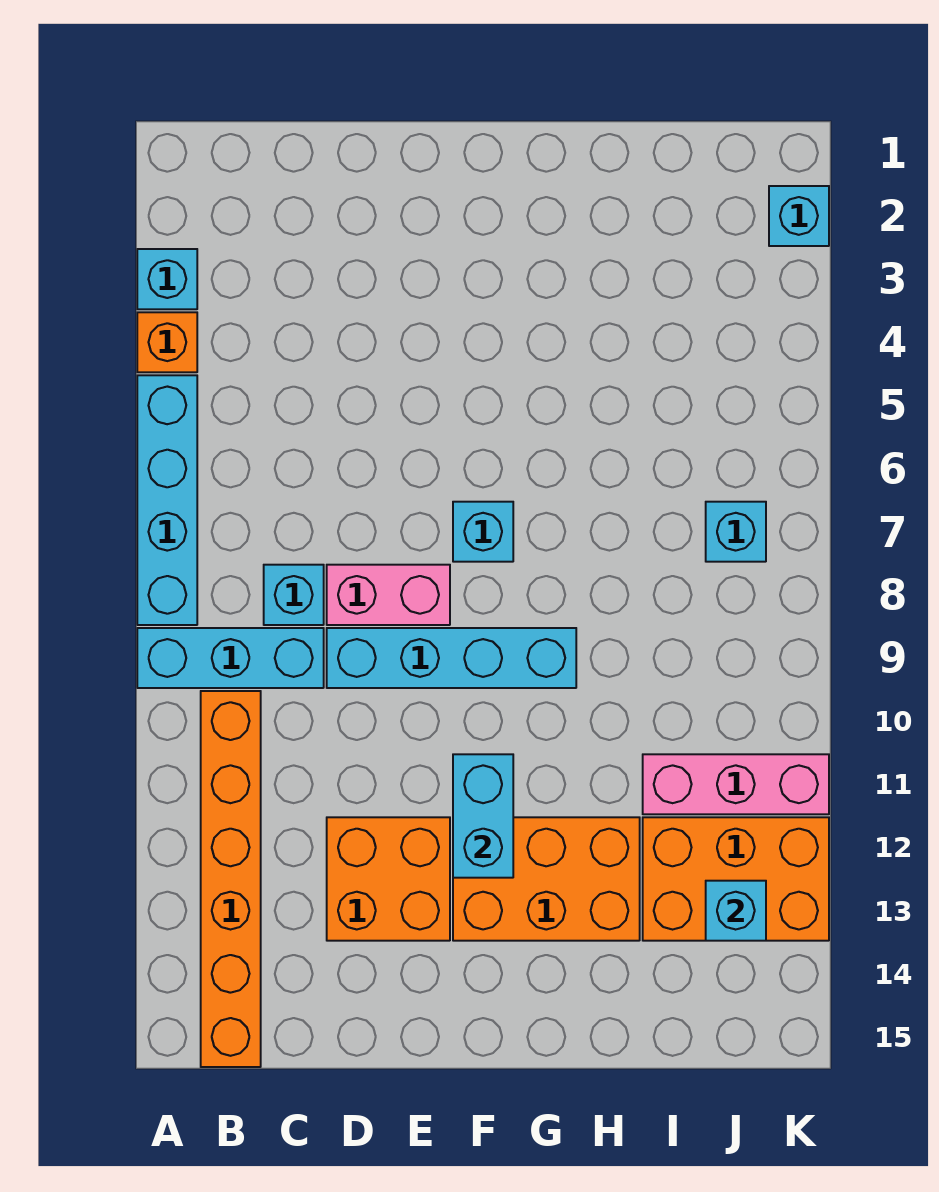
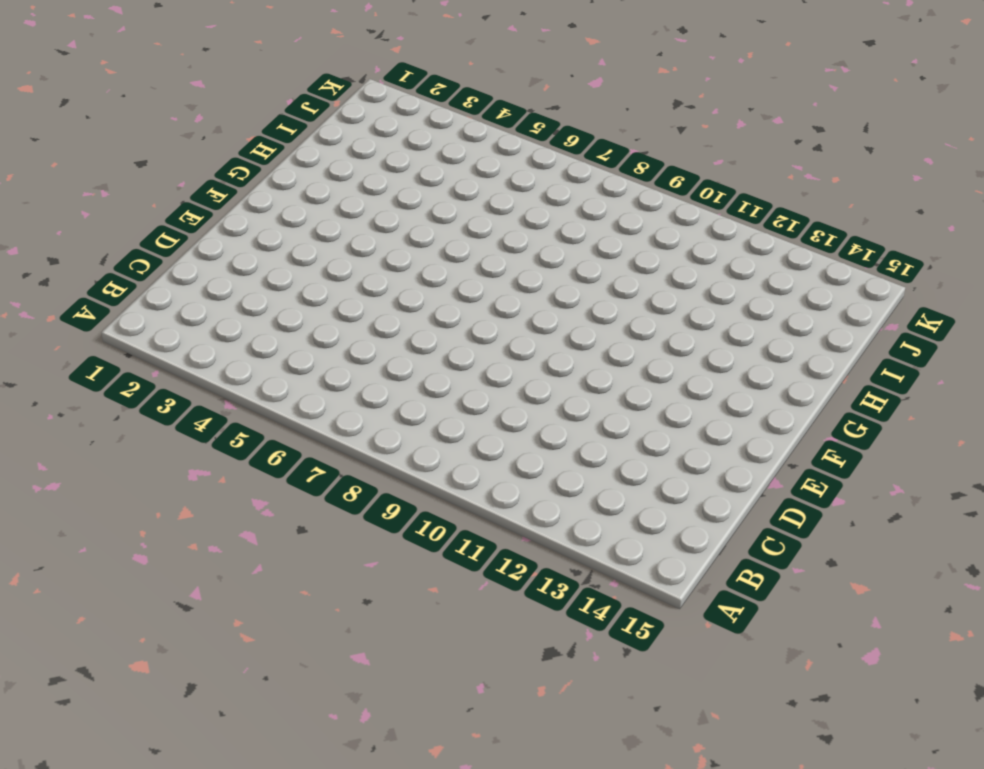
none -> cyan brick A3 level 1
none -> orange brick A4 level 1
none -> cyan brick A5:A8 level 1

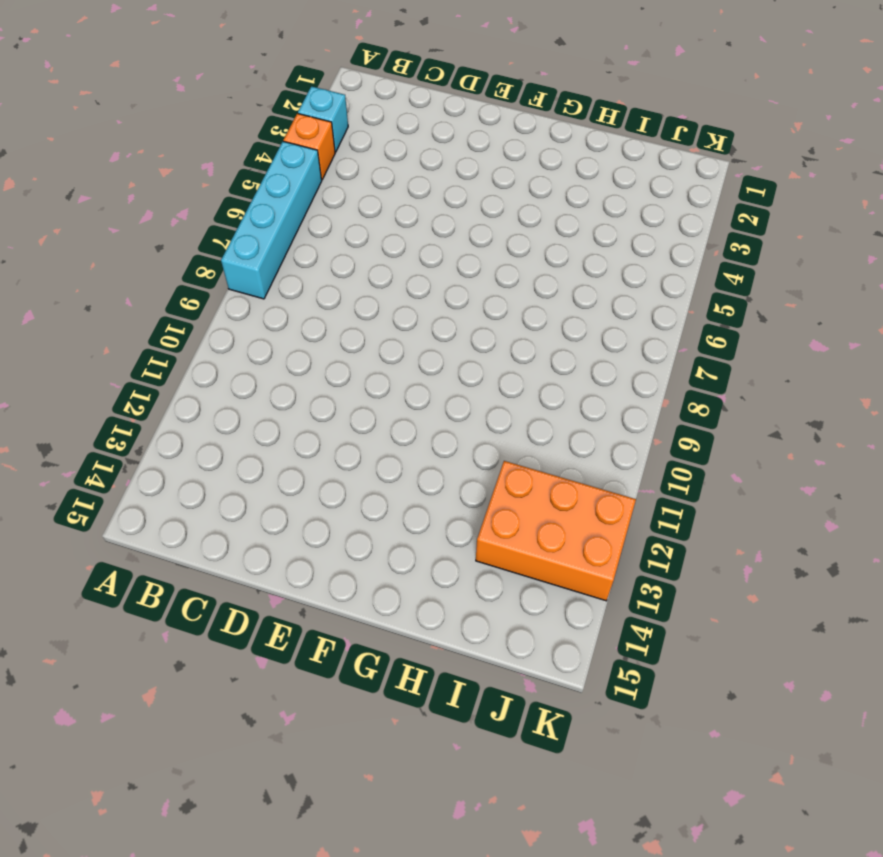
none -> cyan brick A9:C9 level 1
none -> orange brick B10:B15 level 1
none -> cyan brick C8 level 1

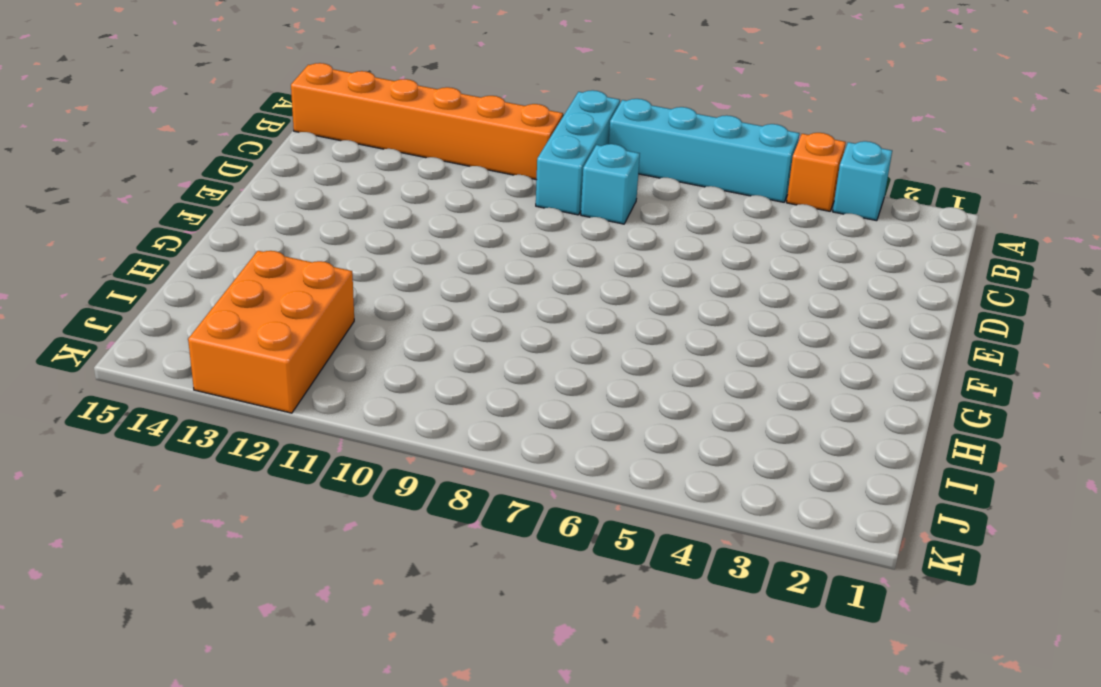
none -> pink brick D8:E8 level 1
none -> cyan brick D9:G9 level 1
none -> orange brick D12:E13 level 1

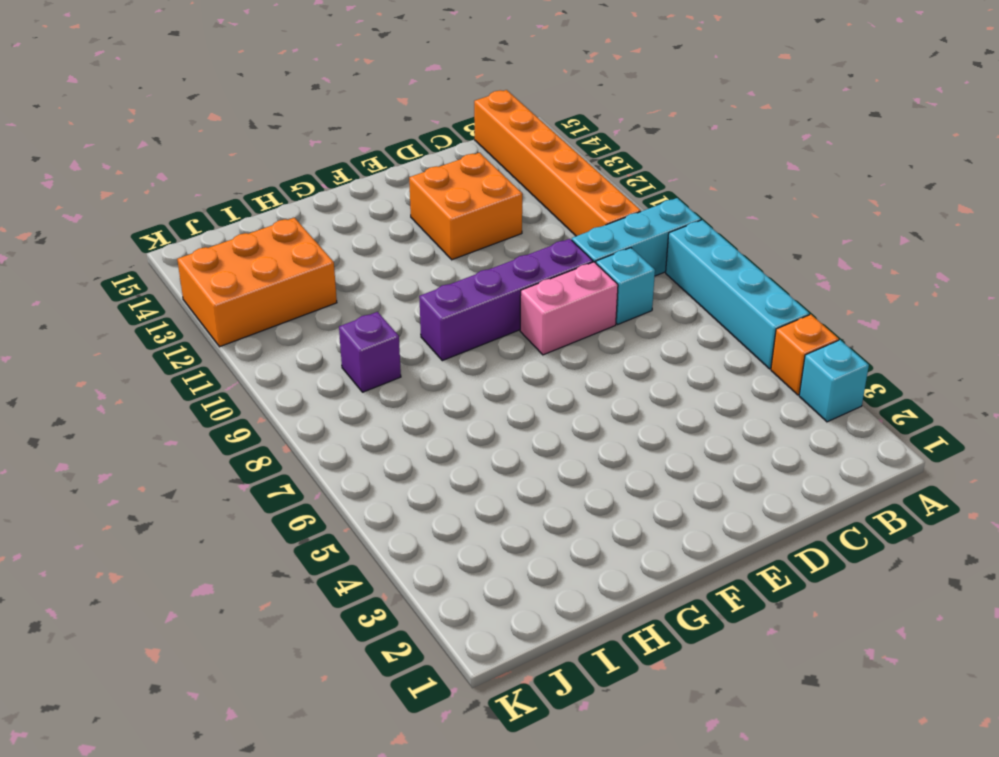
purple brick D9:G9 level 1 -> cyan brick D9:G9 level 1
purple brick I9 level 1 -> none
none -> cyan brick F7 level 1
none -> orange brick F12:H13 level 1
none -> pink brick I11:K11 level 1

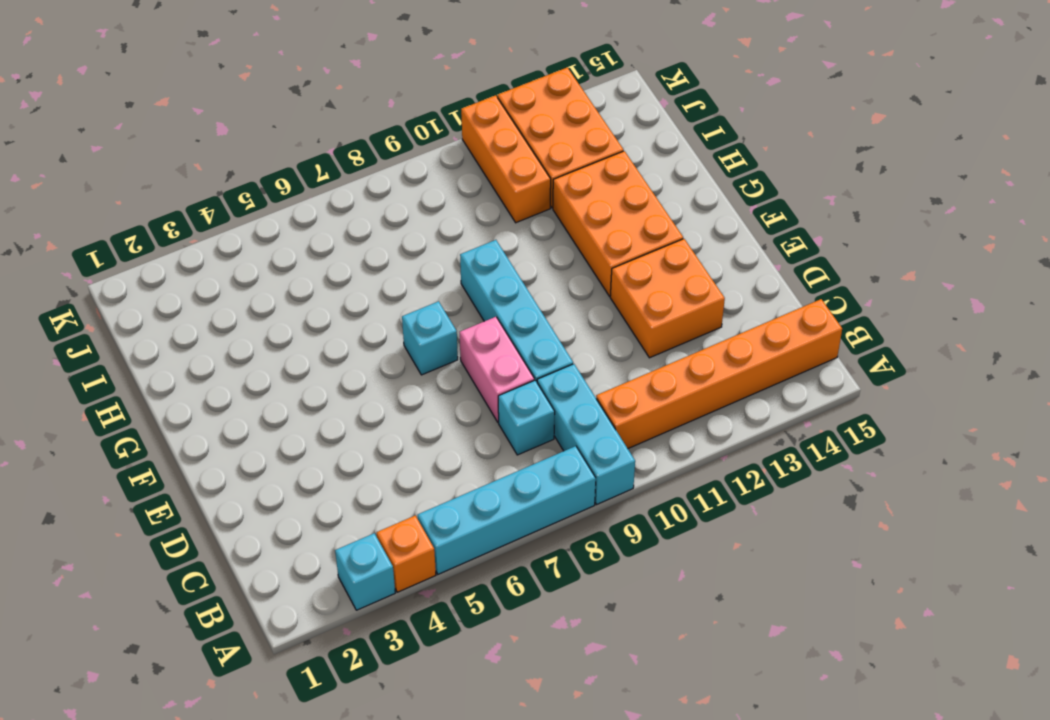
orange brick I11:K11 level 1 -> pink brick I11:K11 level 1
none -> cyan brick J7 level 1
none -> cyan brick K2 level 1
none -> cyan brick F11:F12 level 2

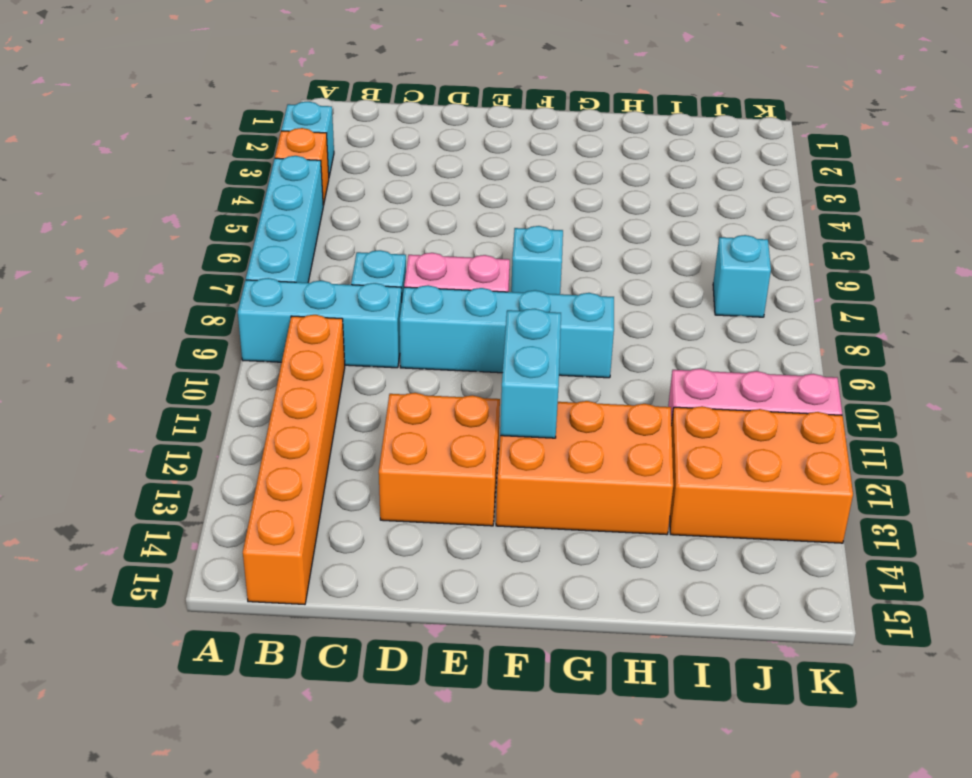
none -> cyan brick K2 level 1
none -> cyan brick J13 level 2

